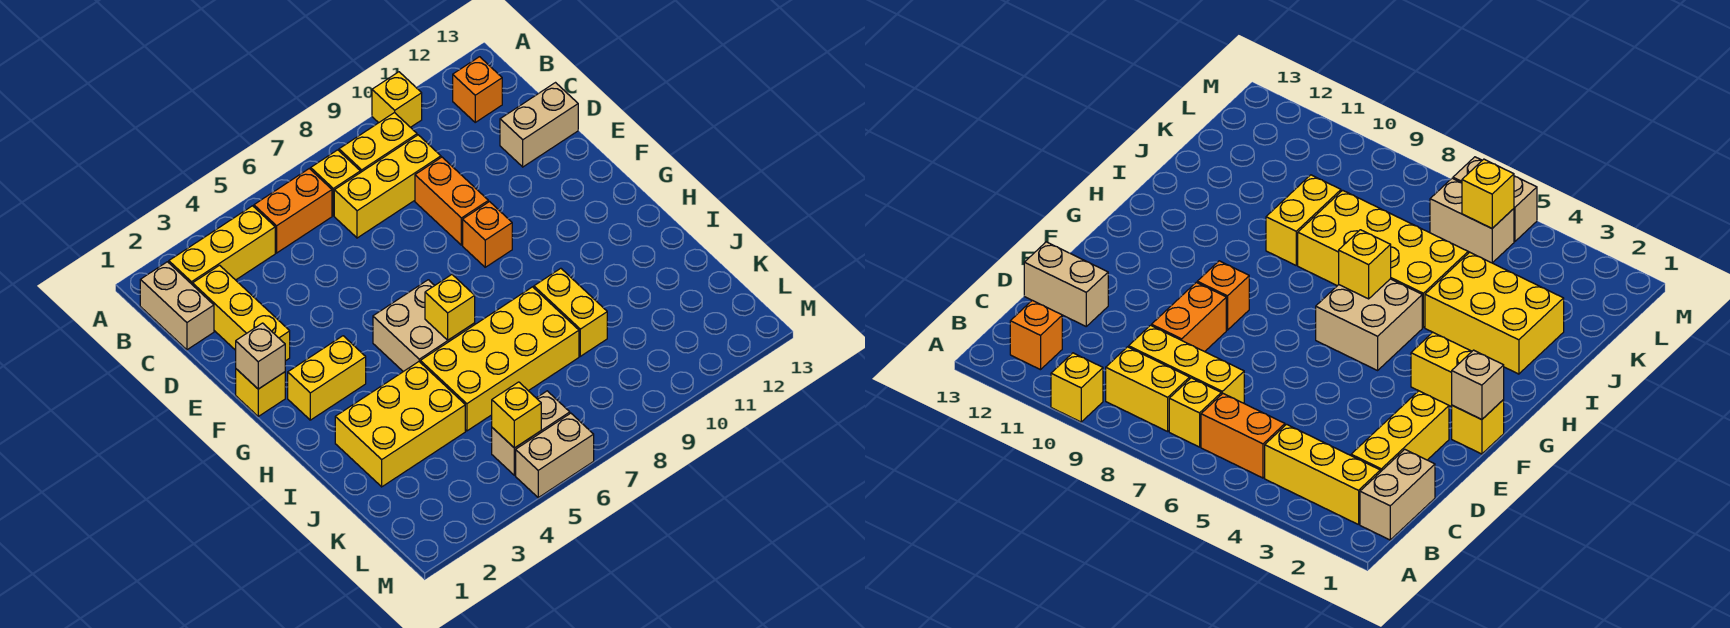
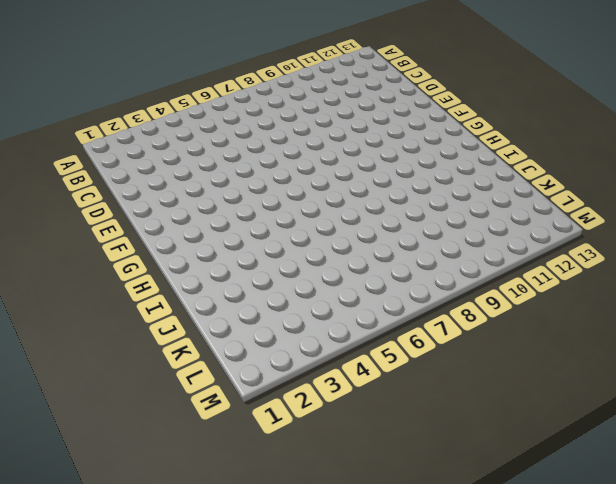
none -> yellow brick A10 level 1
none -> tan brick B1:C1 level 1
none -> yellow brick B2:B4 level 1

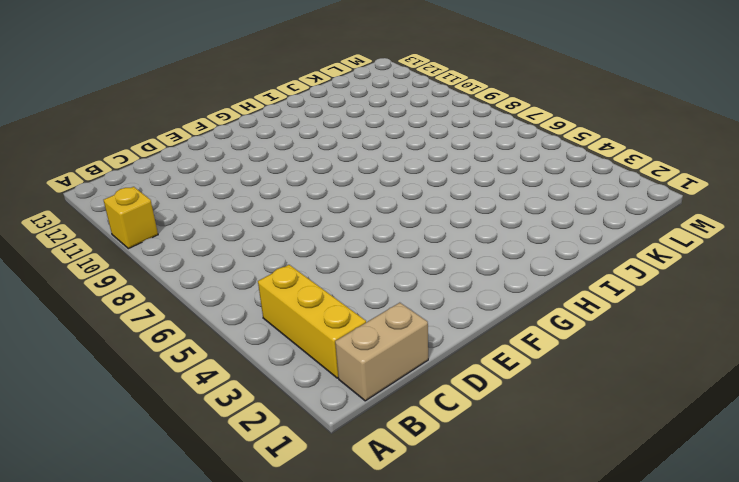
none -> orange brick B5:B6 level 1
none -> yellow brick B7 level 1
none -> yellow brick B8:B9 level 1

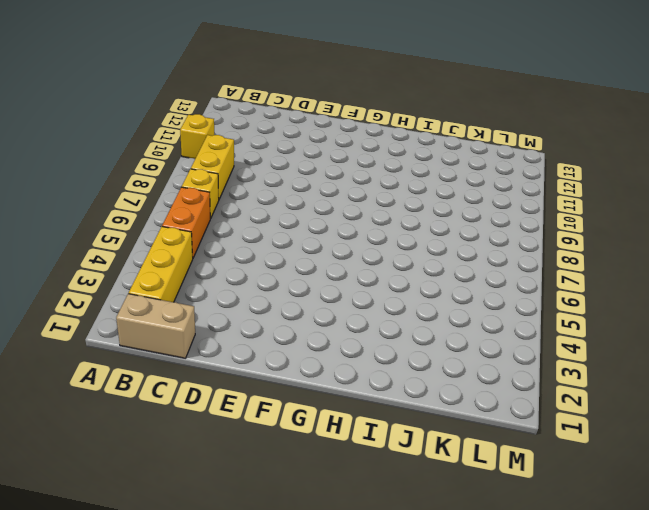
none -> orange brick B12 level 1
none -> yellow brick C2:E2 level 1
none -> yellow brick C7:C9 level 1

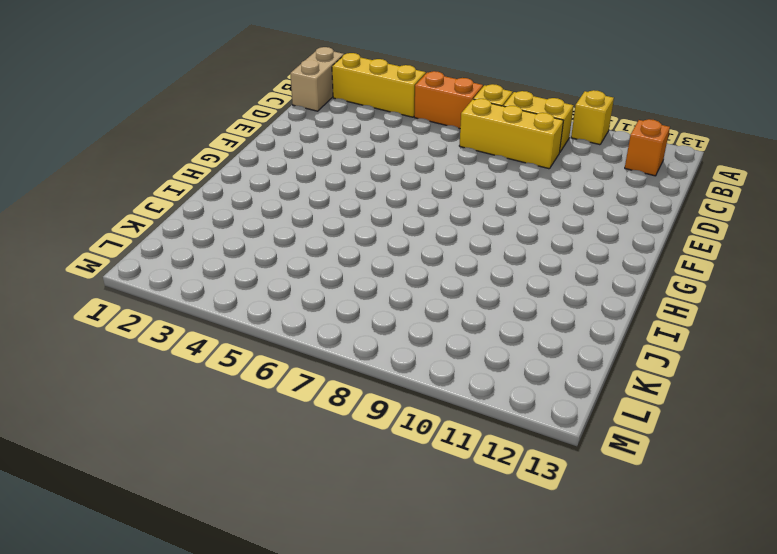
none -> yellow brick C2:E2 level 1
none -> orange brick D9:E9 level 1
none -> tan brick D12:D13 level 1

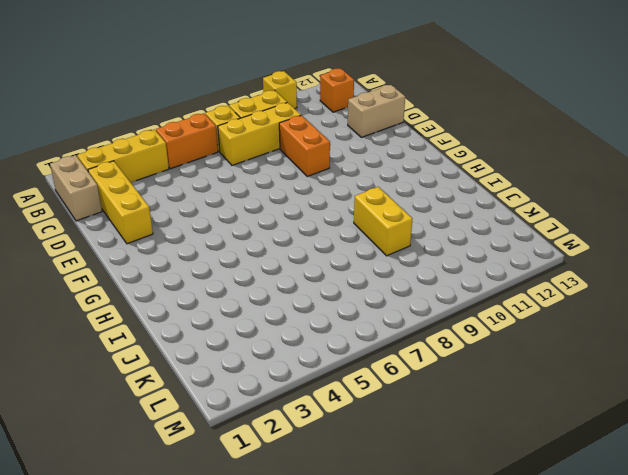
none -> yellow brick F1 level 1
none -> orange brick F9 level 1
none -> yellow brick G2:G3 level 1

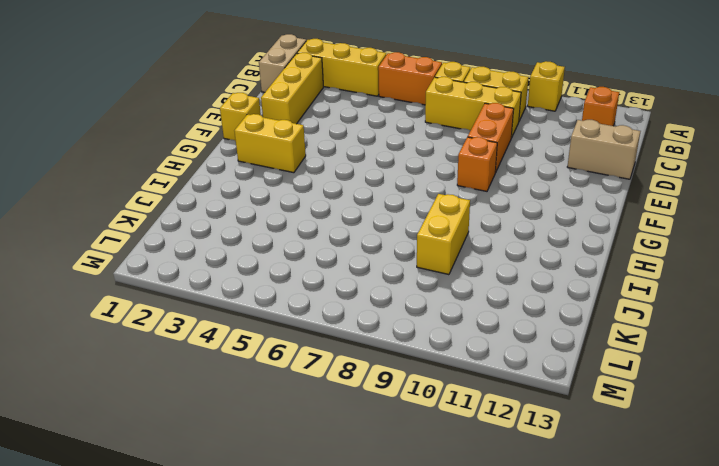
none -> tan brick G5:H6 level 1
none -> yellow brick I2:J4 level 1
none -> yellow brick I5:J8 level 1

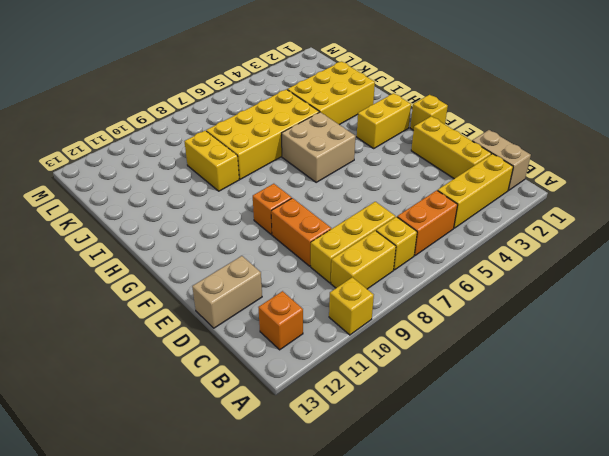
none -> tan brick L5:L6 level 1
none -> tan brick M5:M6 level 1
none -> tan brick F1 level 2

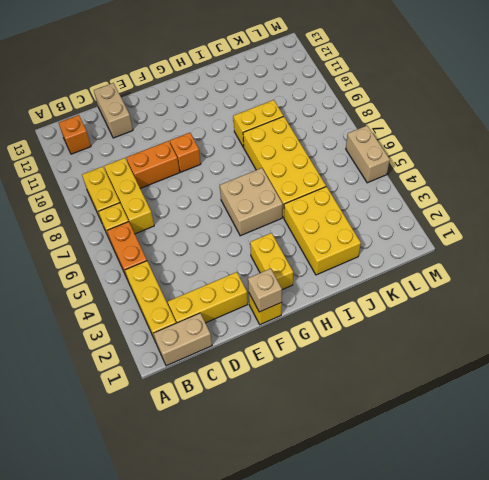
none -> yellow brick A10 level 1
none -> tan brick L5:L6 level 1
none -> yellow brick H6 level 2

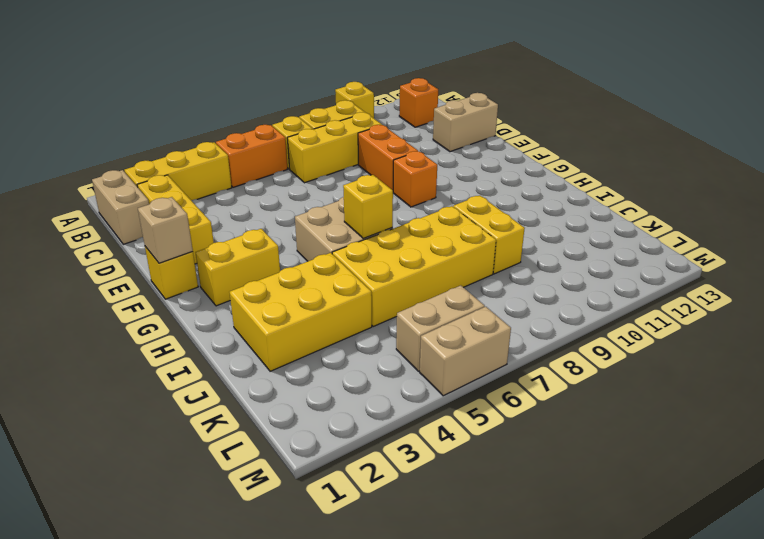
none -> yellow brick L5 level 2

